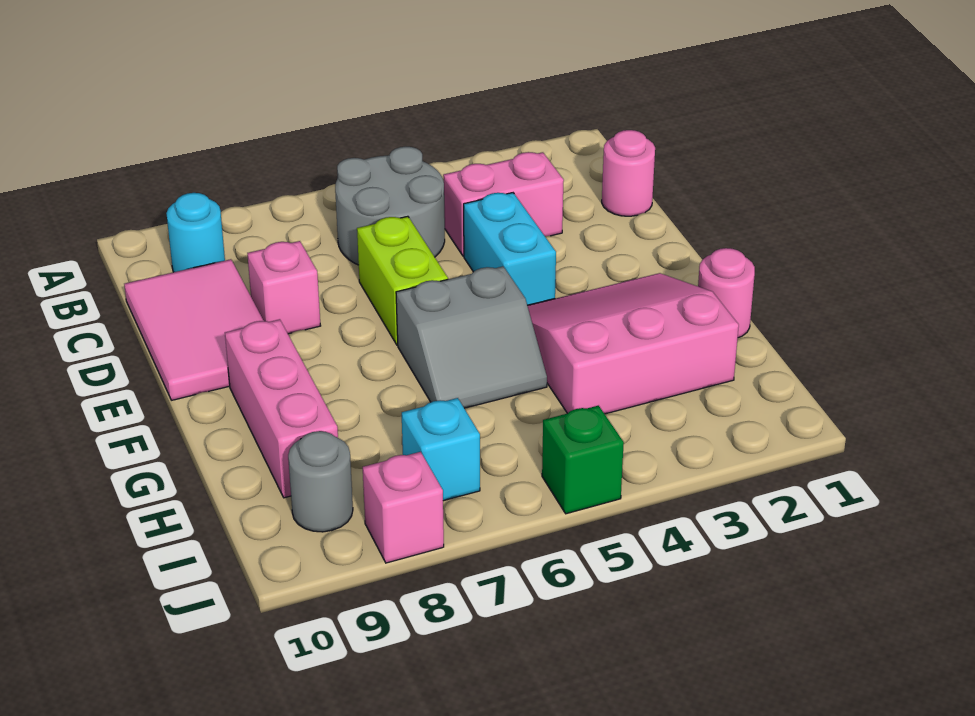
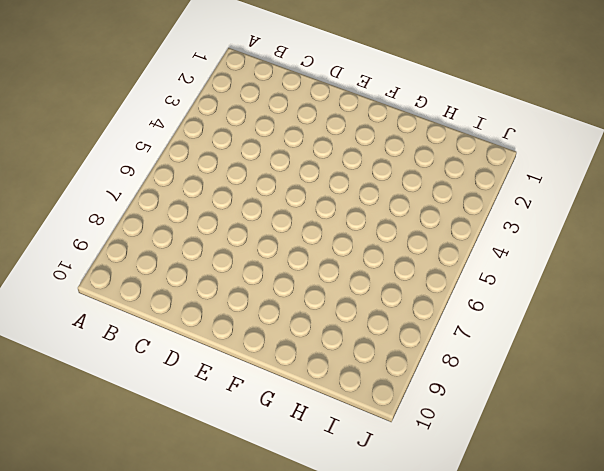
none -> grey round brick B5:C6 level 1
none -> cyan round brick B9 level 1
none -> pink round brick C1 level 1

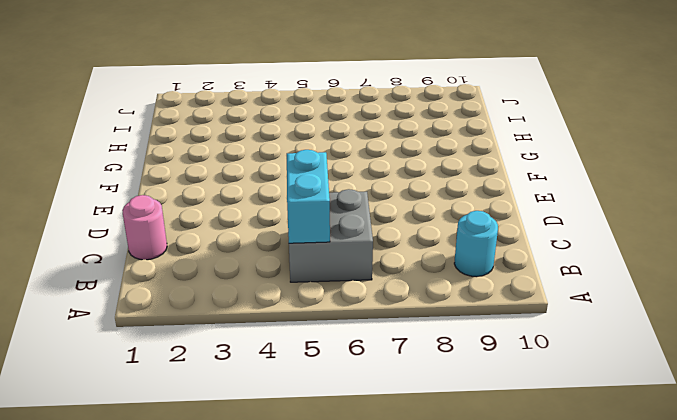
grey brick B5:C6 level 1 -> grey round brick B5:C6 level 1
cyan brick B5:C5 level 2 -> cyan brick D4:E4 level 1
none -> pink brick C3:C4 level 1
none -> pink tile C9:E10 level 1
none -> lime brick D6:E6 level 1

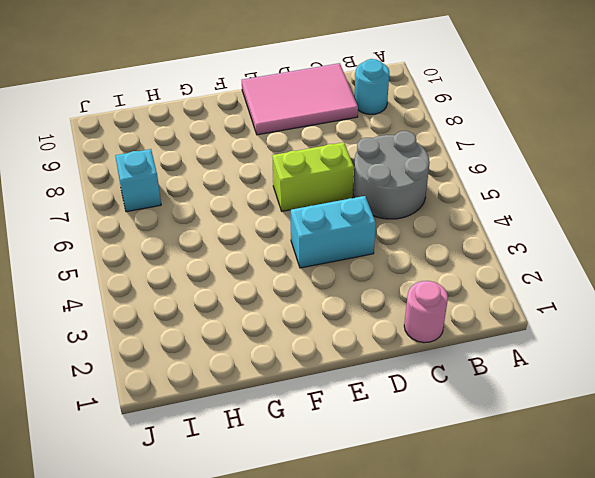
none -> pink brick C3:C4 level 1
none -> pink brick D8 level 1
none -> pink slope F2:H4 level 1 top H

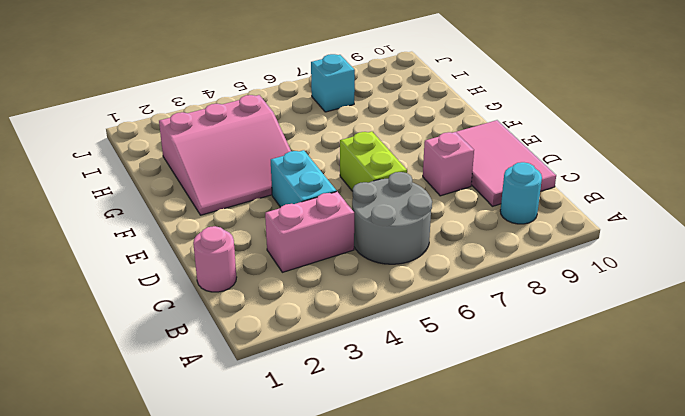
none -> grey slope F5:G6 level 1 top F
none -> pink brick F9:H9 level 1
none -> pink round brick G1 level 1

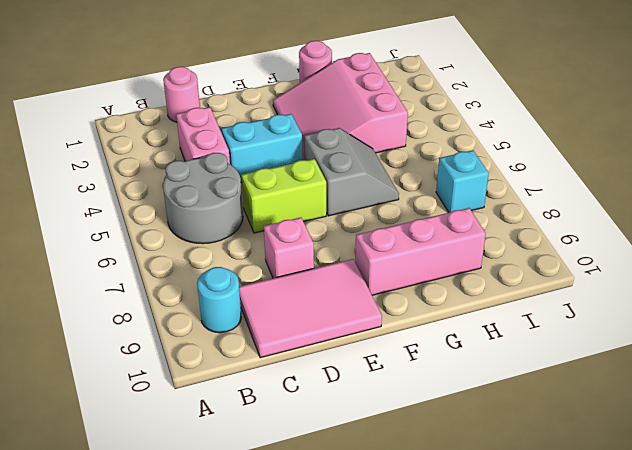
none -> grey round brick I9 level 1
none -> green brick J5 level 1
none -> pink brick J8 level 1

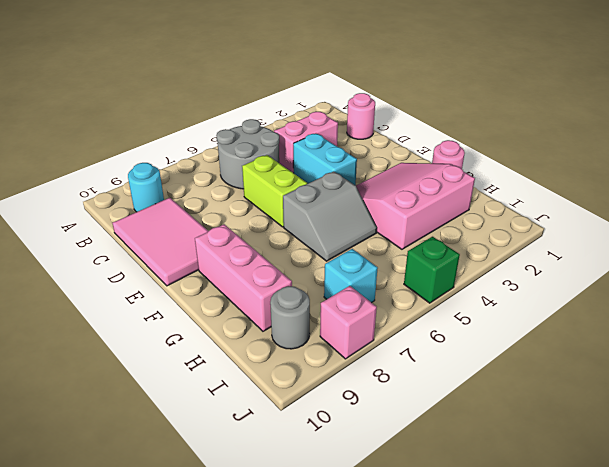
none -> pink brick D8 level 1

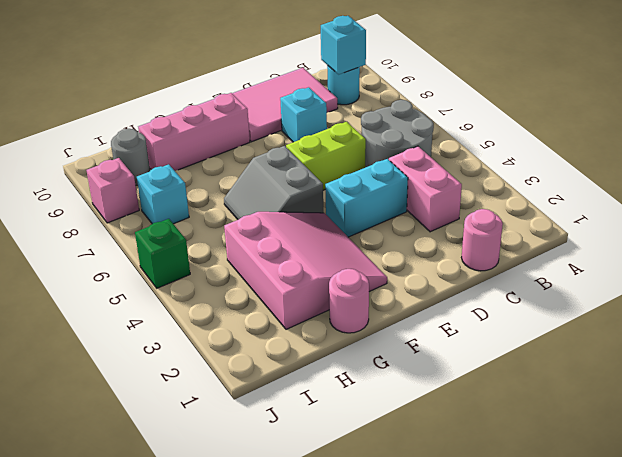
cyan brick B9 level 2 -> none
cyan brick D8 level 1 -> pink brick D8 level 1

